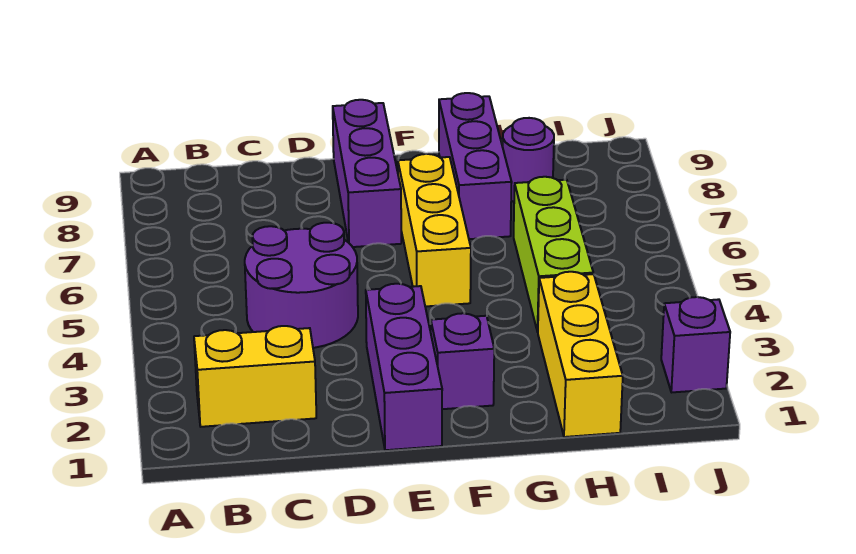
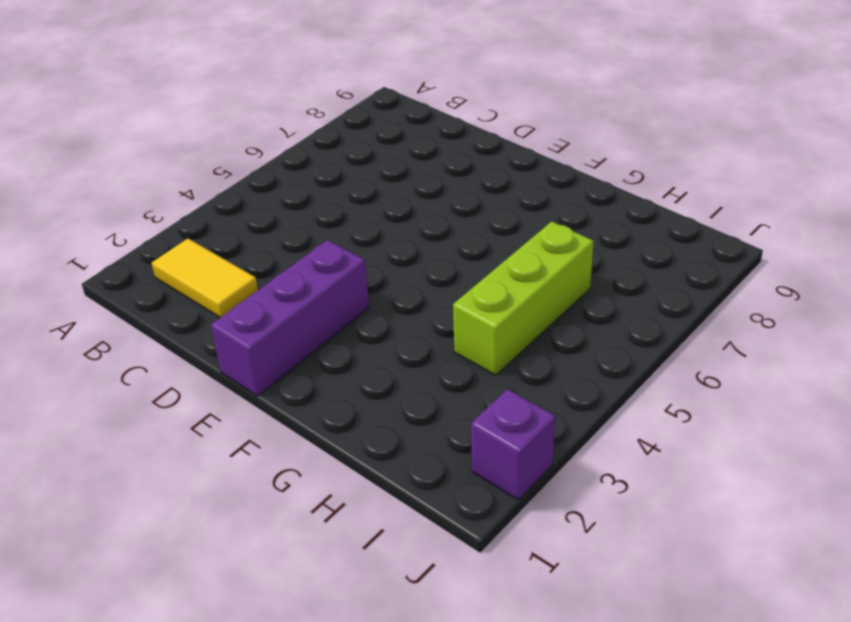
yellow tile B2:C2 level 1 -> yellow brick B2:C2 level 1
none -> purple round brick C4:D5 level 1
none -> purple brick E7:E9 level 1

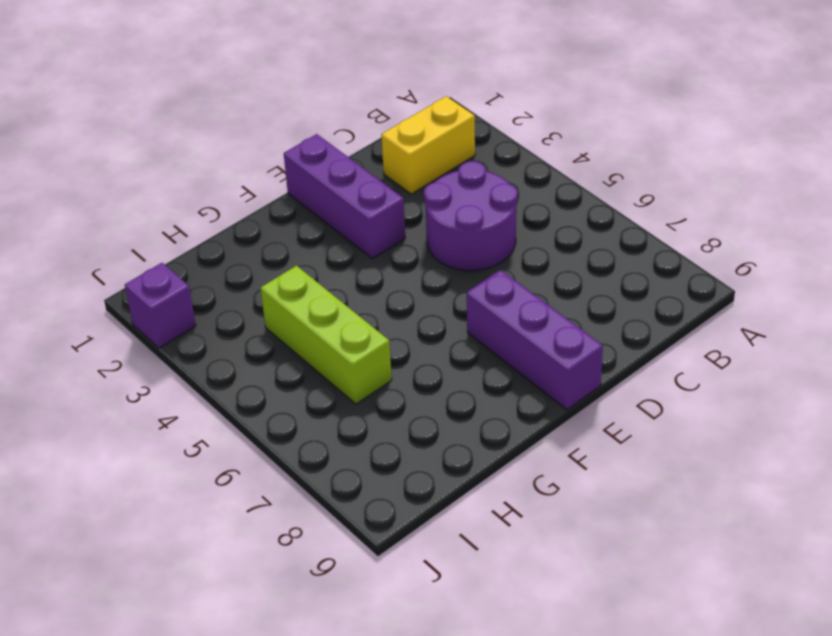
none -> purple brick F2 level 1
none -> yellow brick F5:F7 level 1

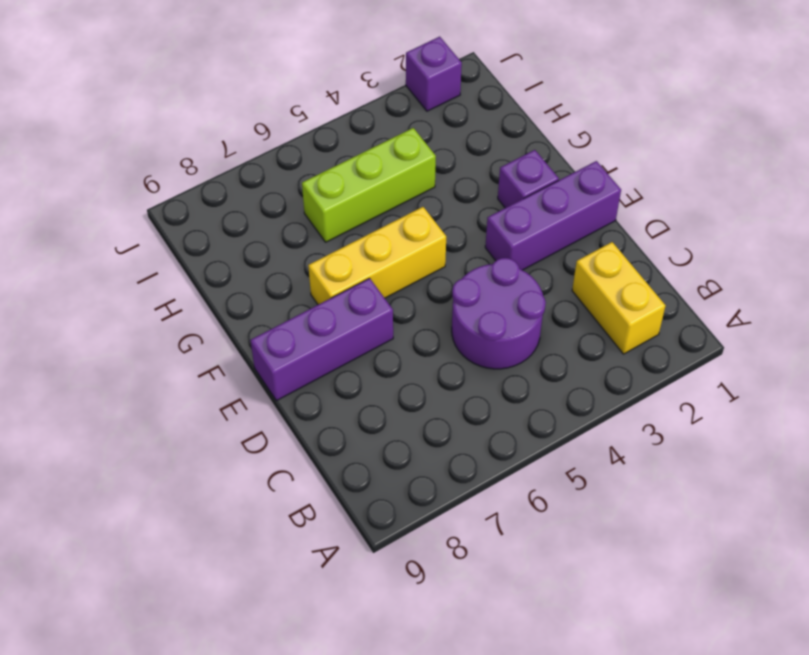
none -> purple brick G7:G9 level 1
none -> yellow brick H1:H3 level 1

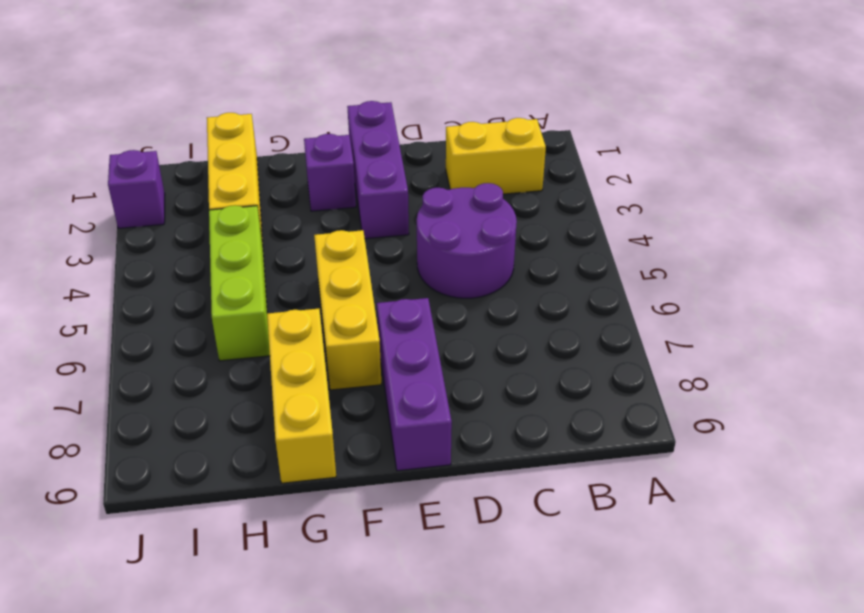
yellow brick G7:G9 level 1 -> purple brick G7:G9 level 1
none -> purple round brick H8 level 1

